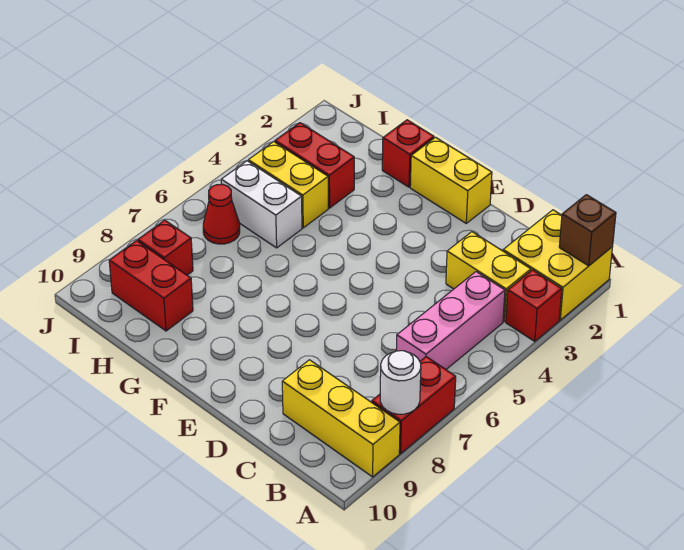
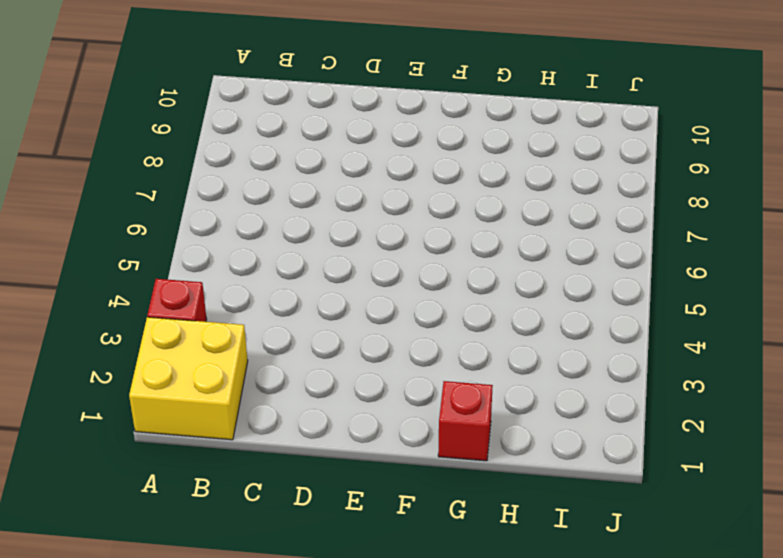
none -> red brick A7:A8 level 1
none -> yellow brick A9:C9 level 1
none -> yellow brick B3:C3 level 1

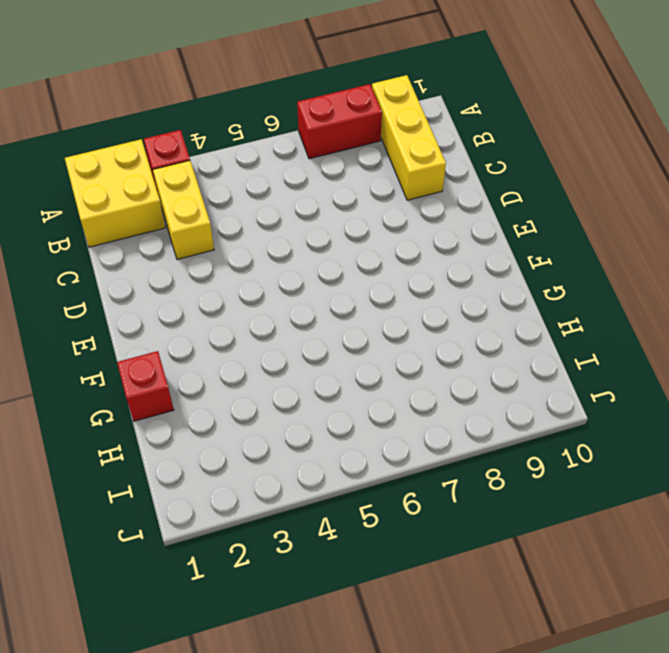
none -> pink brick B4:B6 level 1
none -> yellow brick E1:F1 level 1
none -> red brick H3:I3 level 1

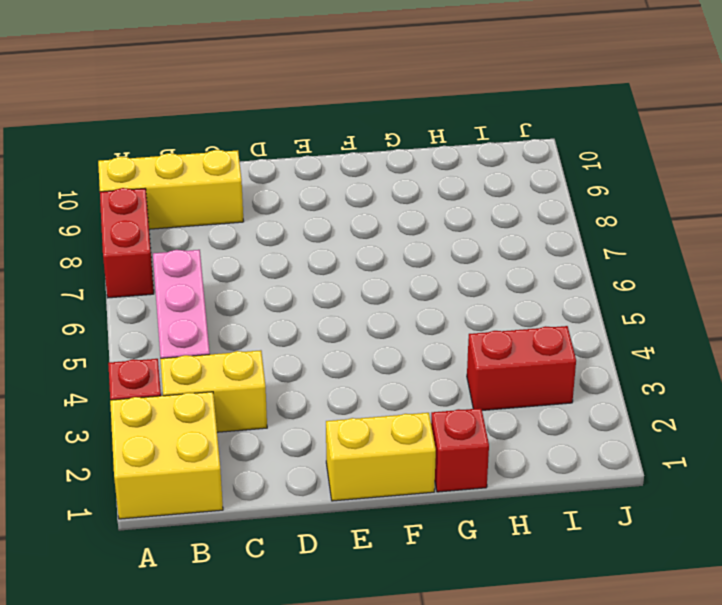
none -> yellow brick H4:I4 level 1
none -> white brick H5:I5 level 1
none -> red brick H9:I9 level 1

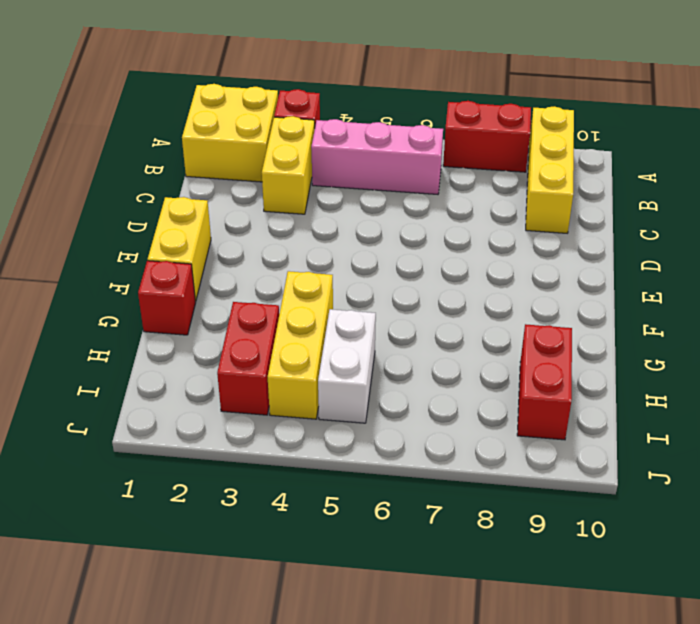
yellow brick G4:I4 level 1 -> yellow brick H4:I4 level 1
none -> red cone I6 level 1
none -> red brick I8 level 1
none -> brown brick A1 level 2

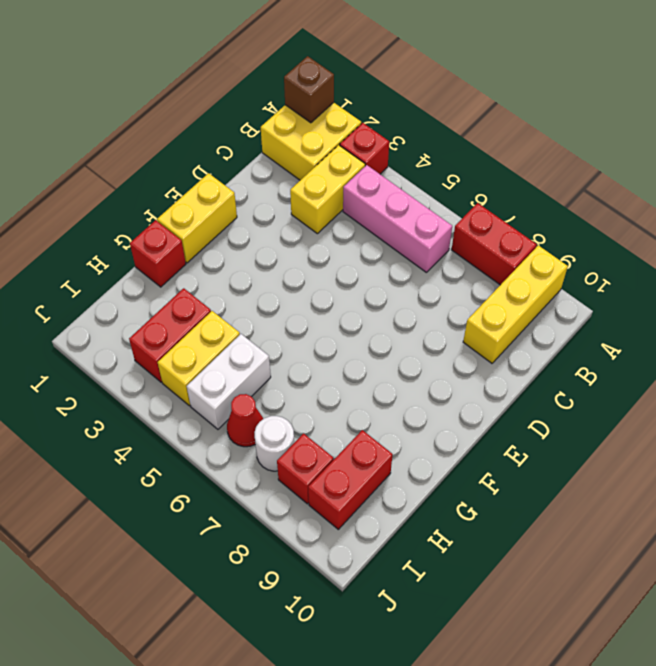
white round brick I7 level 1 -> white round brick A8 level 2

